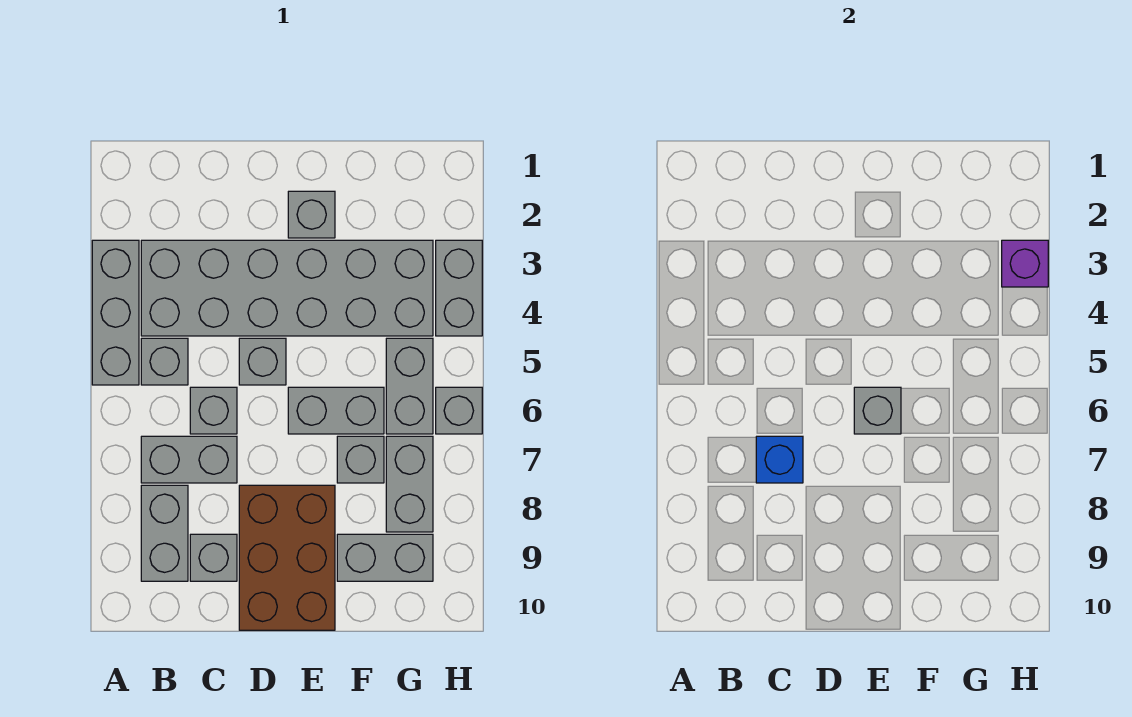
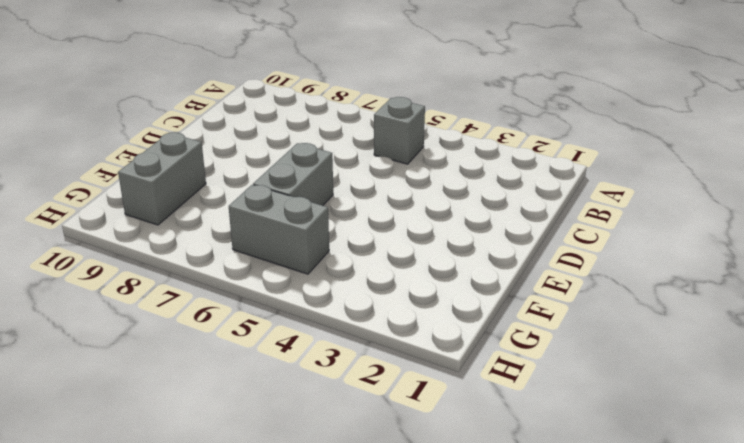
none -> grey brick A3:A5 level 1
none -> grey brick B3:G4 level 1
none -> grey brick B7:C7 level 1

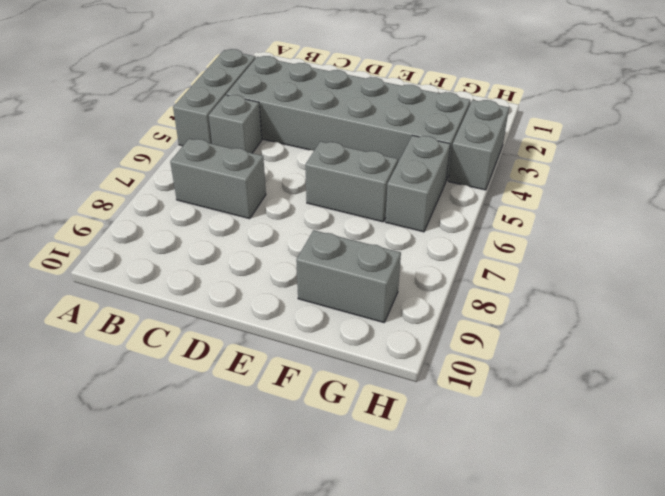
none -> grey brick B8:B9 level 1
none -> grey brick C6 level 1
none -> grey brick C9 level 1

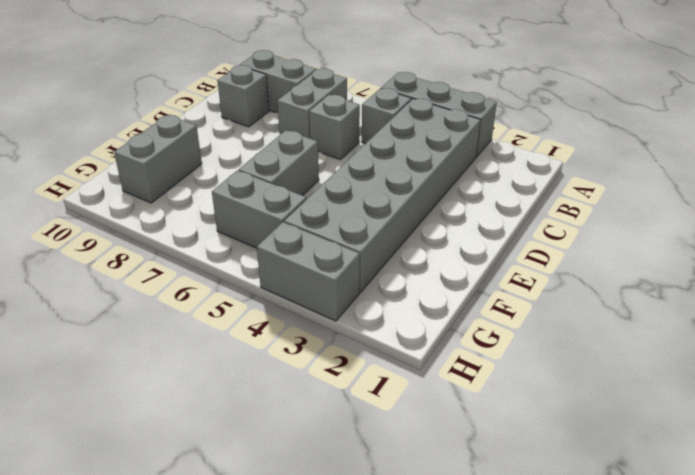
none -> grey brick D5 level 1
none -> brown brick D8:E10 level 1
none -> grey brick E2 level 1

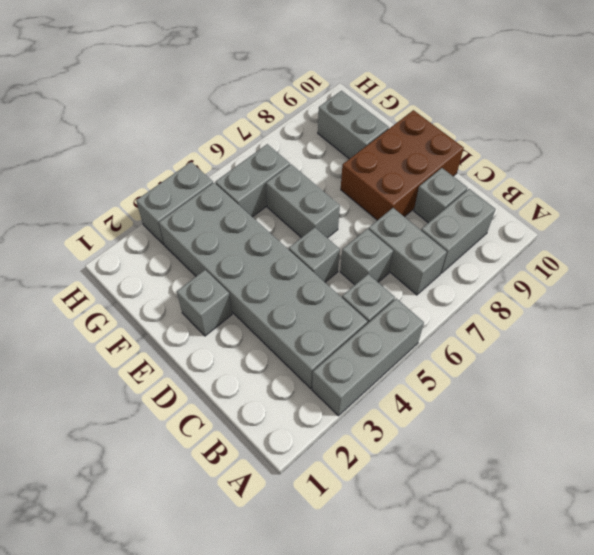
none -> grey brick F7 level 1
none -> grey brick G7:G8 level 1
none -> grey brick H6 level 1

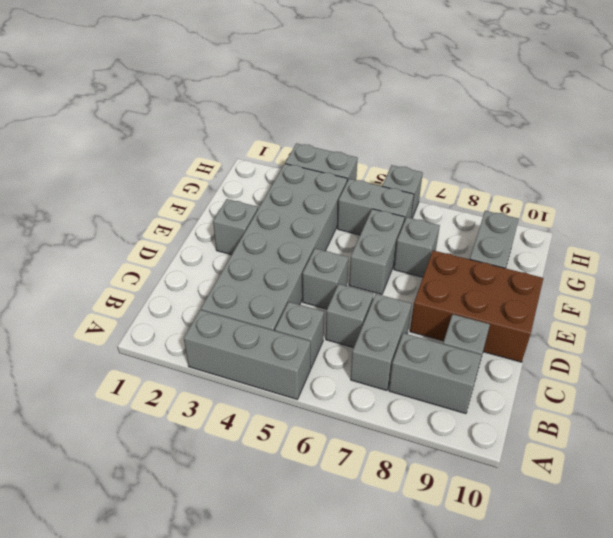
none -> grey brick G7:G8 level 1
none -> blue brick C7 level 2
none -> grey brick E6 level 2

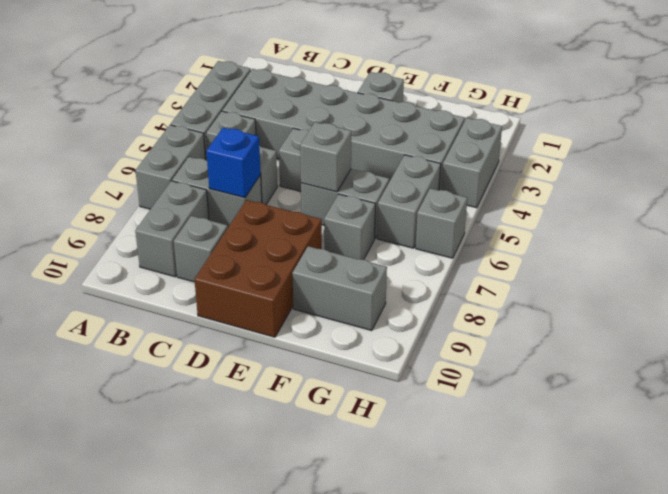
grey brick A6:A7 level 1 -> grey brick G7:G8 level 1
none -> purple brick H3 level 2

